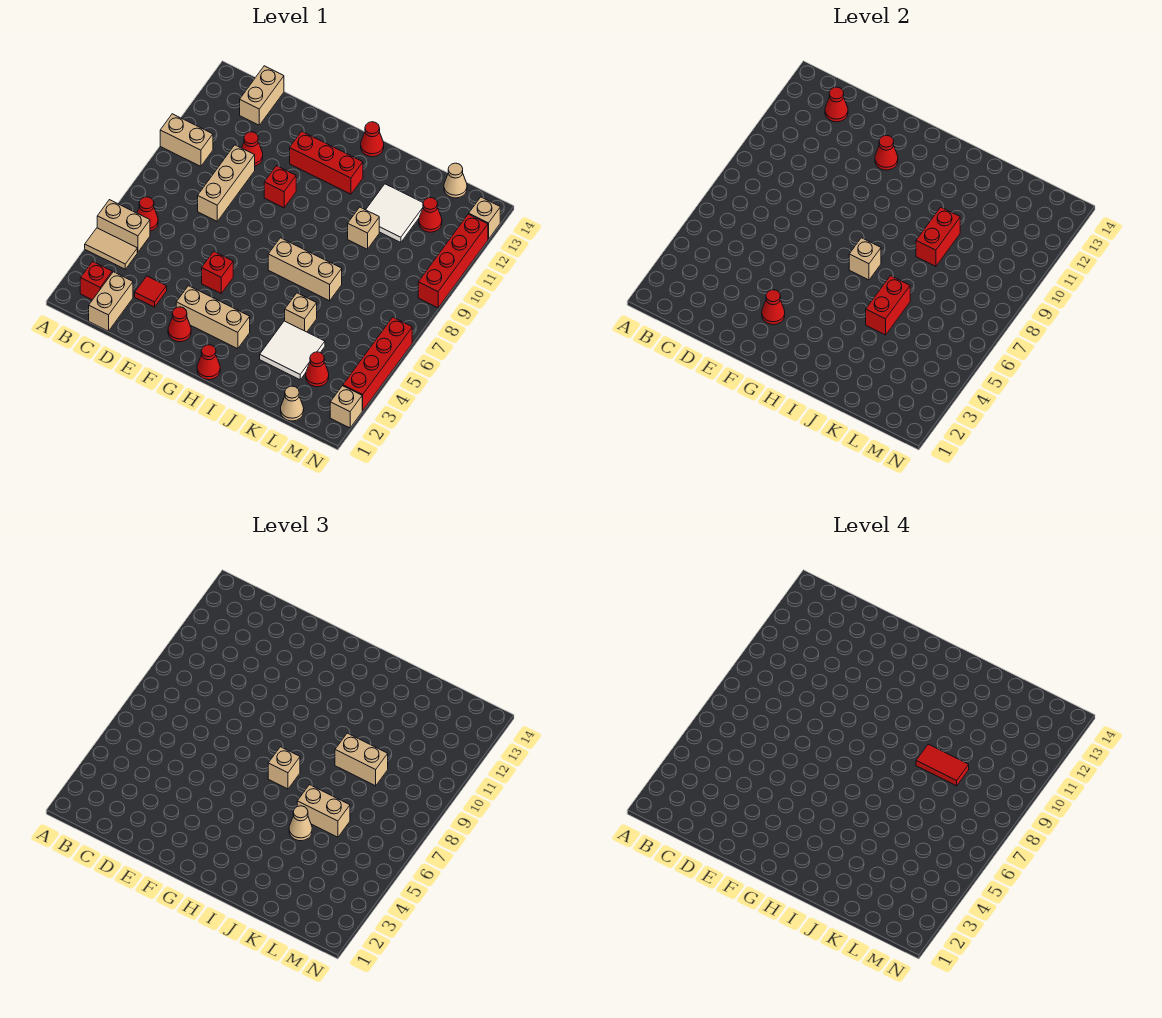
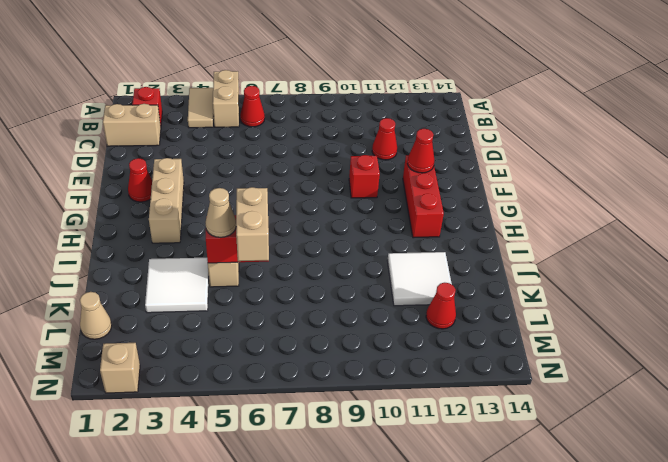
none -> tan brick A10:B10 level 1
none -> tan brick C13:C14 level 1
none -> red tile D3 level 1
none -> tan brick D8:D10 level 1

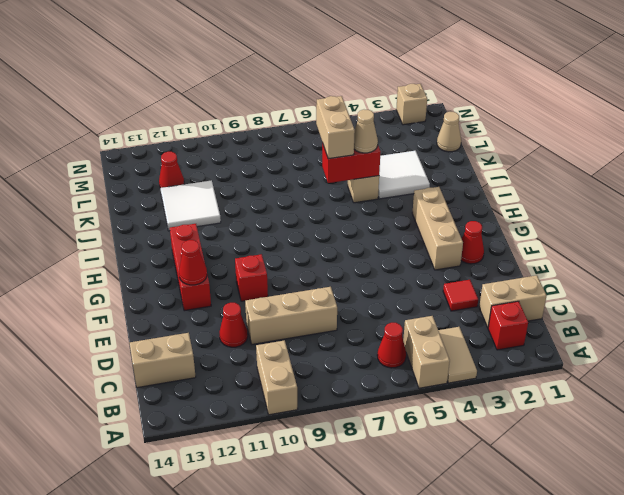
none -> red brick F5 level 1
none -> red cone H1 level 1
none -> tan brick H7:J7 level 1
none -> red cone H14 level 1

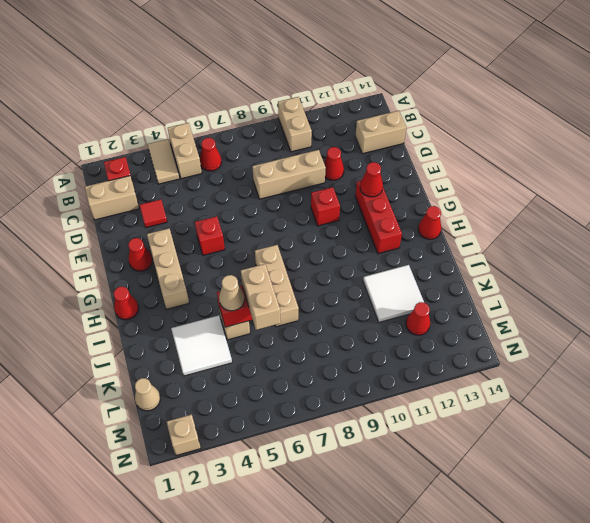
none -> tan brick J10 level 1
none -> red cone L3 level 1
none -> tan cone L14 level 1
none -> red brick N3:N6 level 1

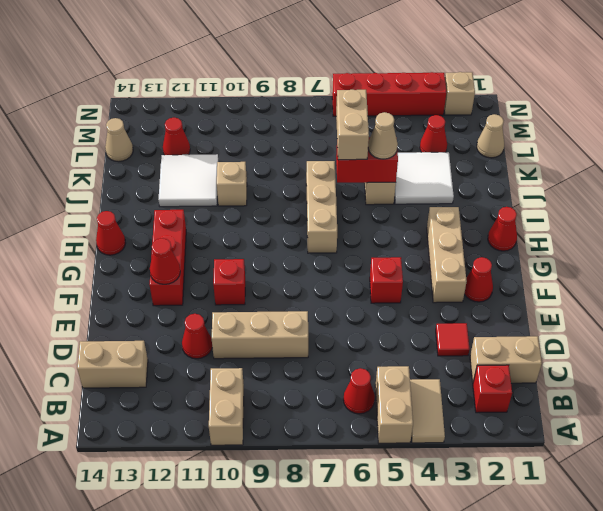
none -> red brick N9:N12 level 1
none -> tan brick N13 level 1
none -> red cone C13 level 2
none -> red cone F3 level 2

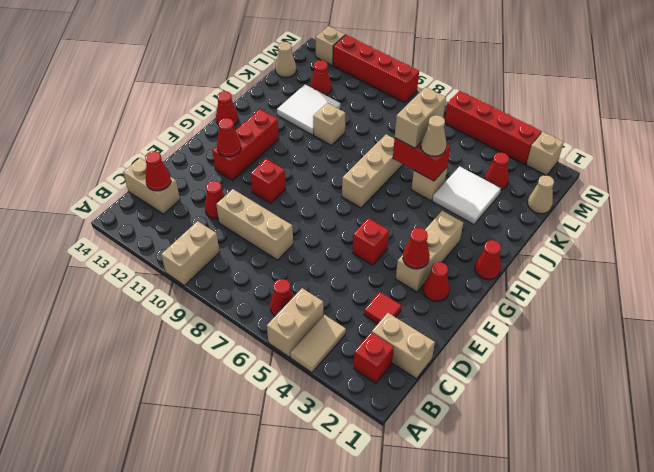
none -> tan brick H7 level 2
none -> red brick J9:J10 level 2
none -> tan brick H7 level 3
none -> tan brick J9:K9 level 3

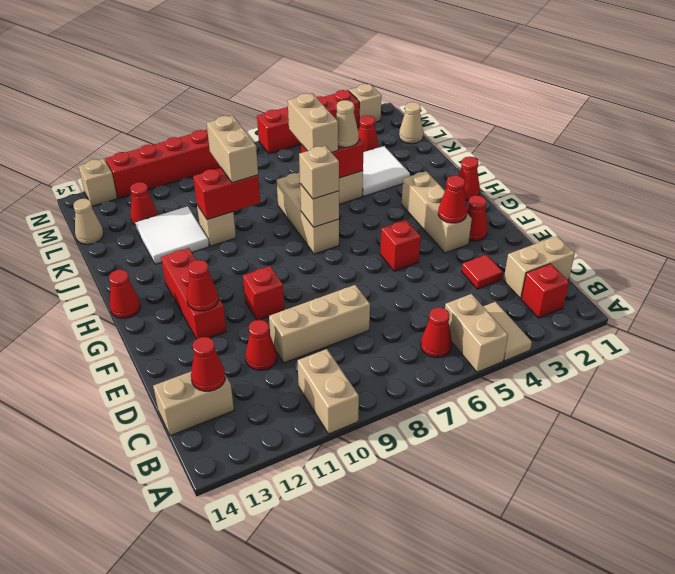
none -> red tile J9:K9 level 4

